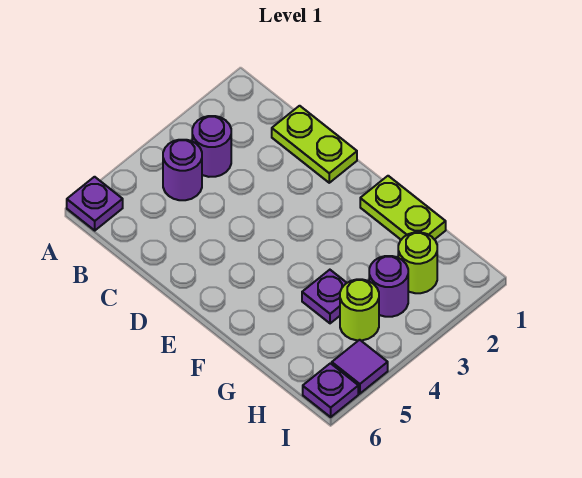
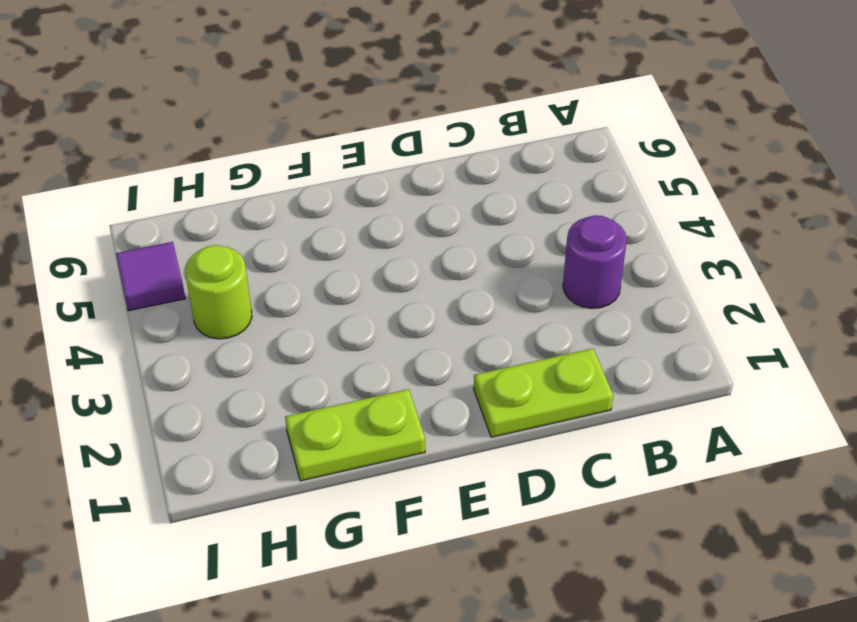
none -> purple plate A6 level 1
none -> purple round brick B4 level 1

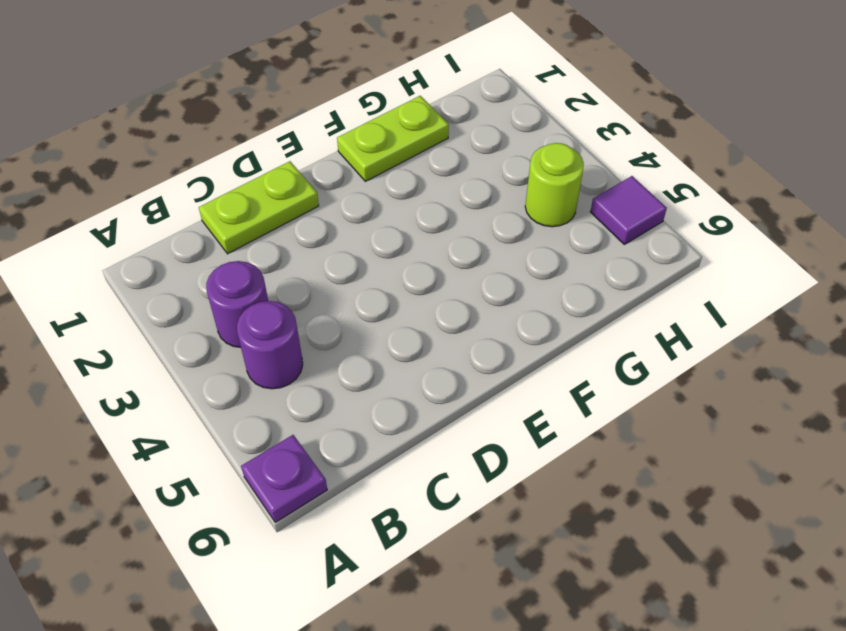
none -> purple plate G4 level 1
none -> lime round brick H2 level 1

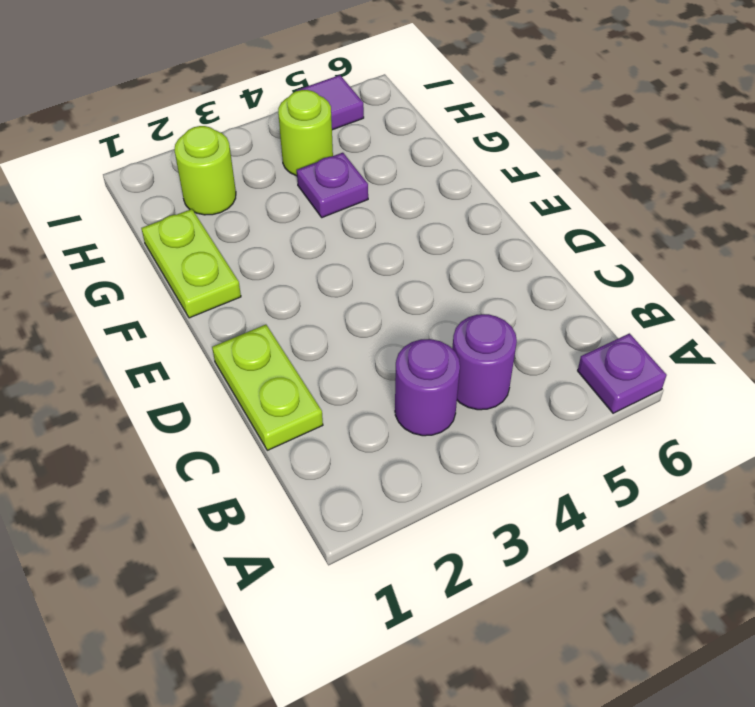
none -> purple round brick H3 level 1
none -> purple plate I6 level 1

